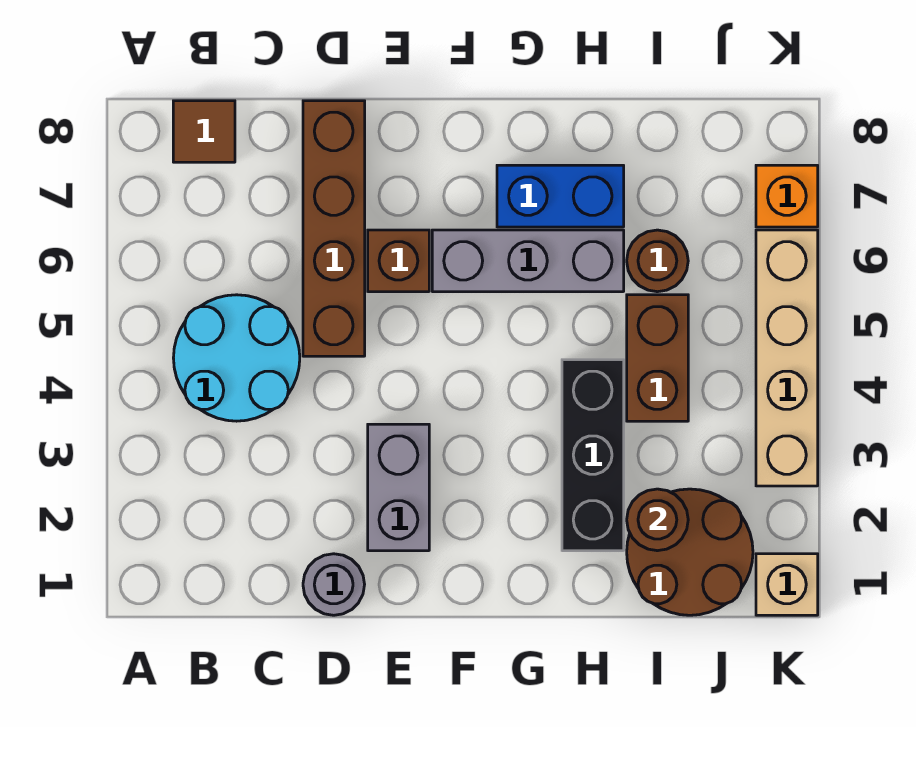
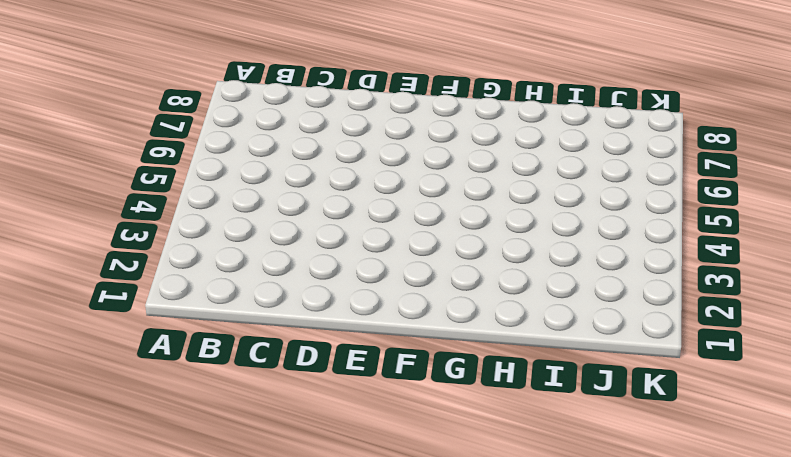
none -> cyan round brick B4:C5 level 1
none -> brown tile B8 level 1
none -> grey round brick D1 level 1

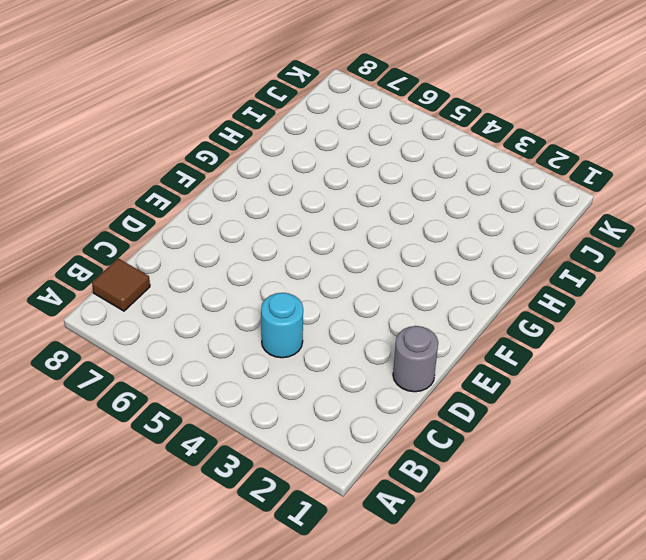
cyan round brick C4 level 1 -> cyan round brick B4:C5 level 1
none -> brown brick D5:D8 level 1
none -> grey brick E2:E3 level 1
none -> brown brick E6 level 1

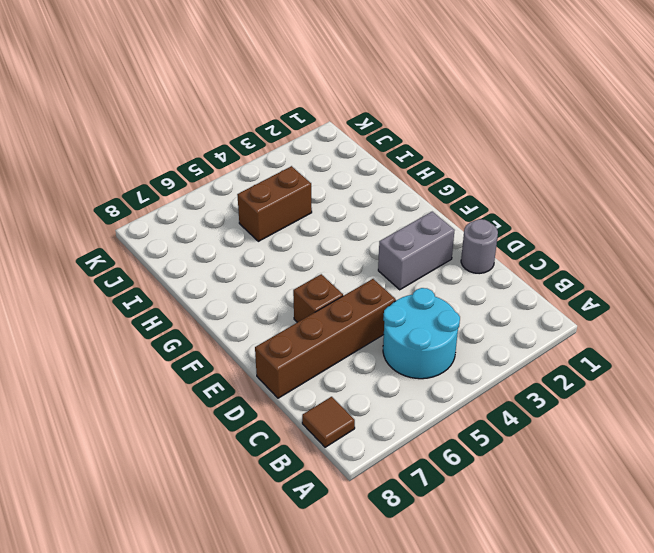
none -> grey brick F6:H6 level 1
none -> blue brick G7:H7 level 1
none -> black brick H2:H4 level 1

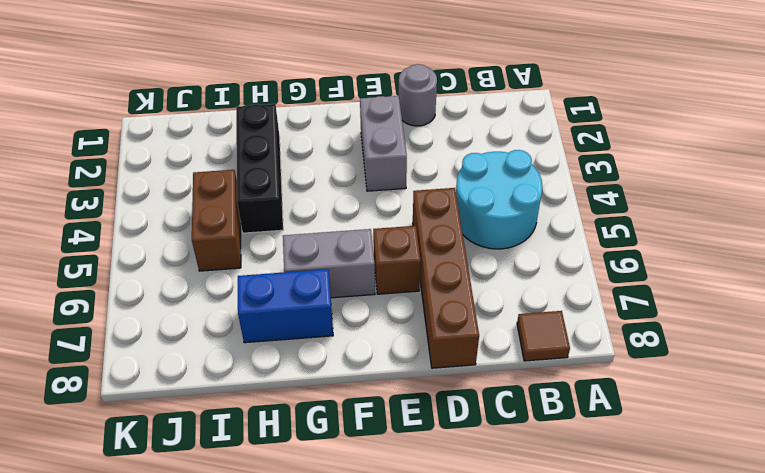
grey brick F6:G6 level 1 -> grey brick F6:H6 level 1
none -> brown round brick I1:J2 level 1
none -> brown round brick I6 level 1
none -> tan brick K1 level 1

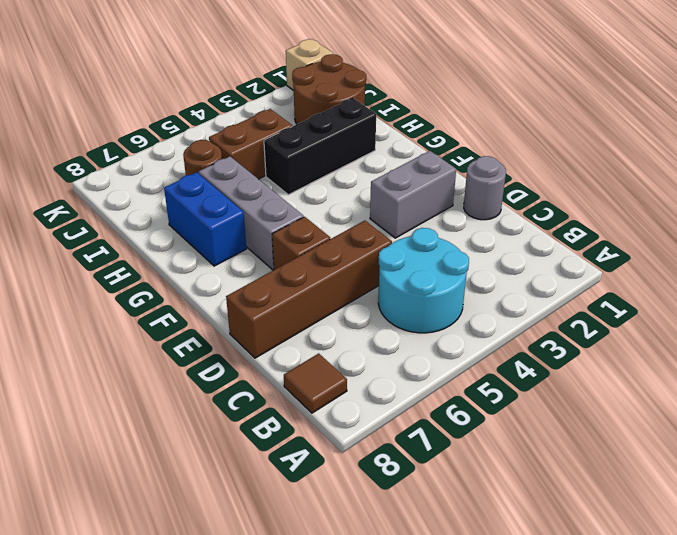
none -> tan brick K3:K6 level 1
none -> orange brick K7 level 1
none -> brown round brick I2 level 2

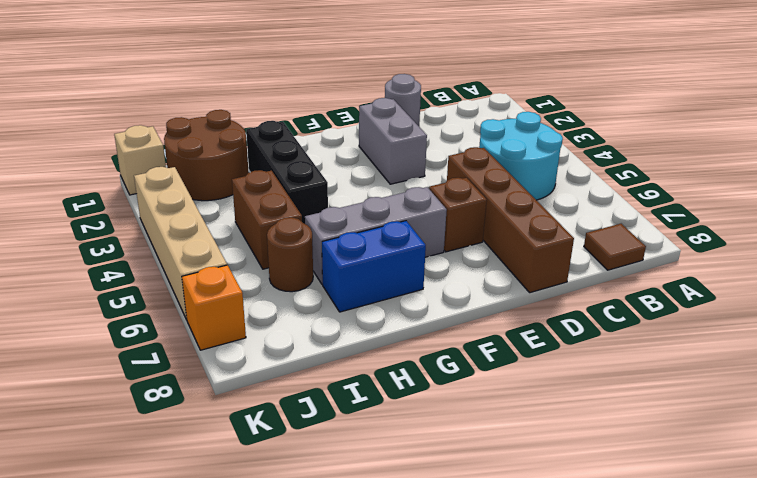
none -> brown round brick I2 level 2

